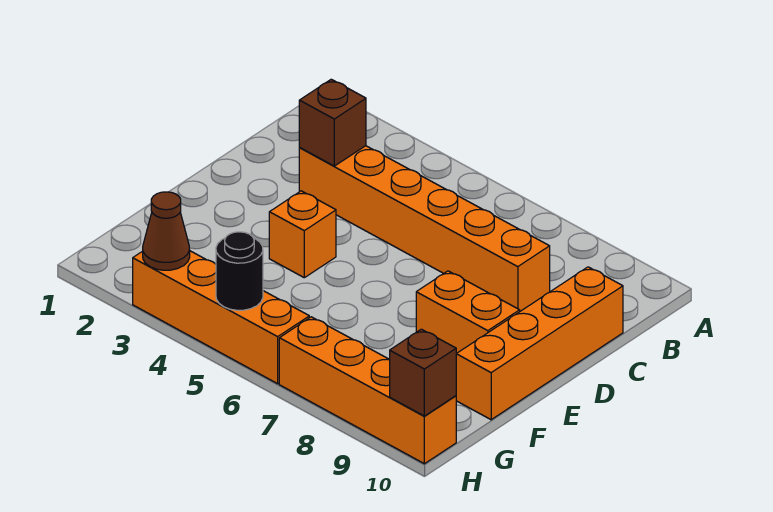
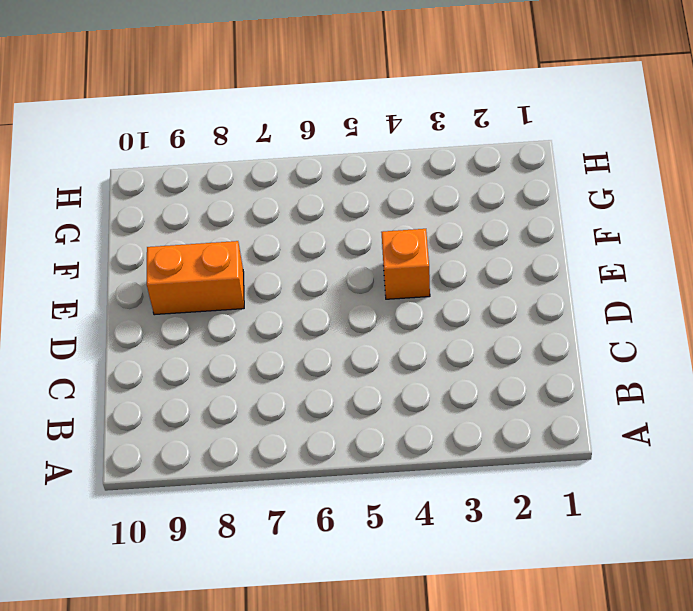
none -> orange brick C3:C8 level 1
none -> orange brick C10:F10 level 1

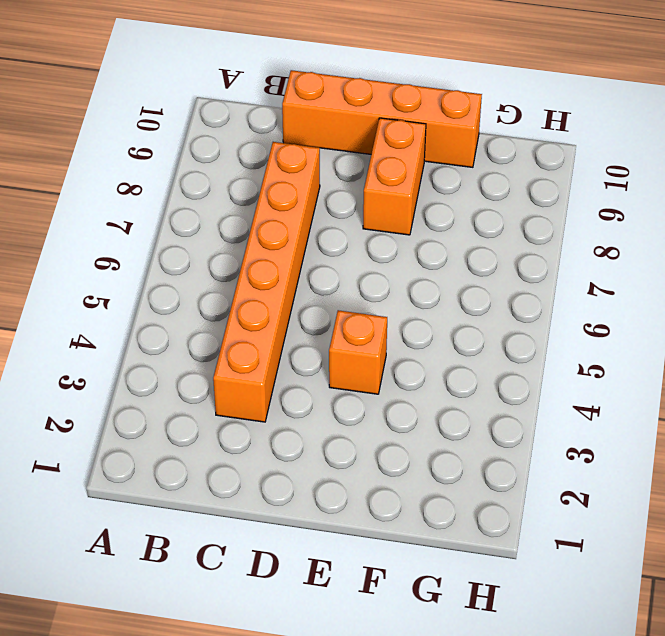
none -> orange brick H3:H6 level 1
none -> orange brick H7:H10 level 1

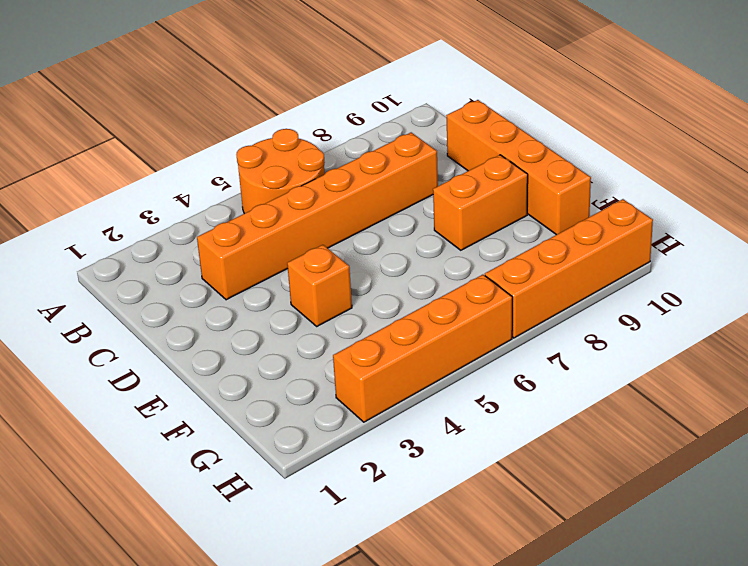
orange round brick A5:B6 level 1 -> none
none -> brown brick C3 level 2
none -> brown cone H3 level 2

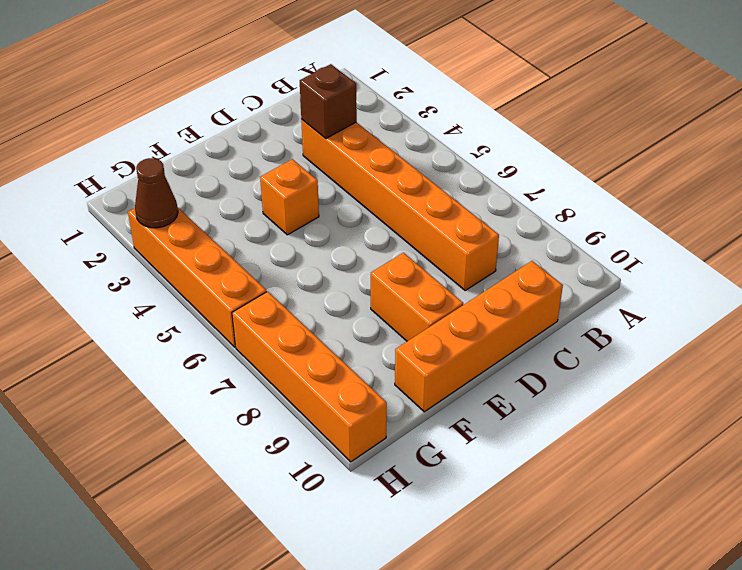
none -> black round brick H5 level 2
none -> brown brick H10 level 2

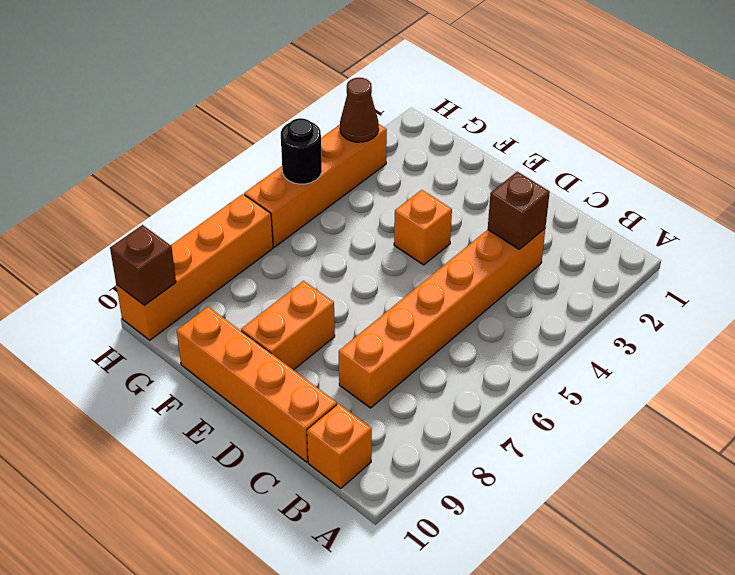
orange brick B10 level 1 -> none

